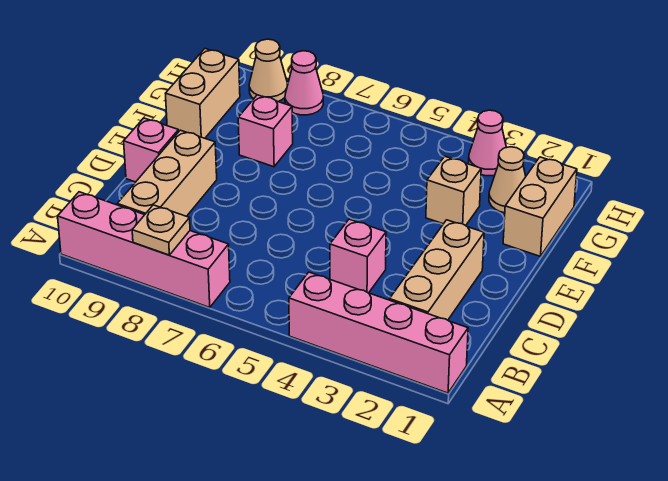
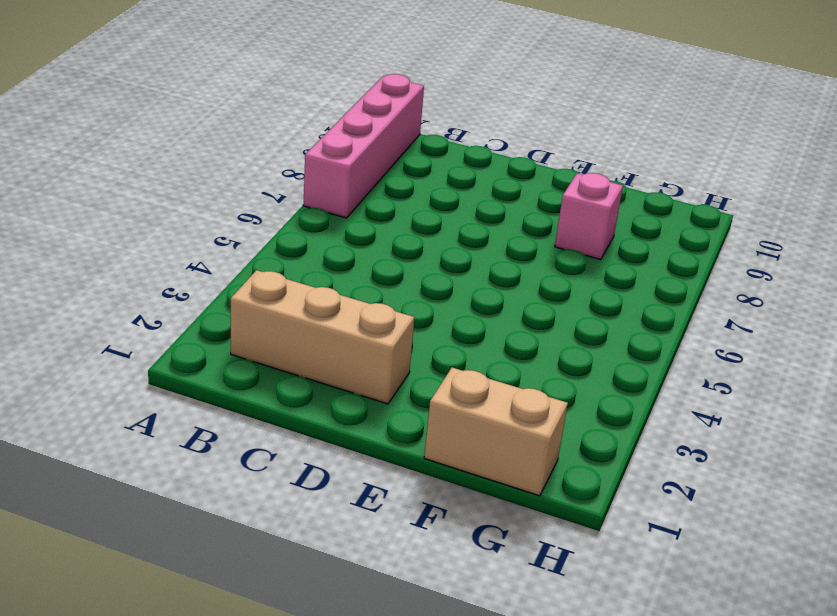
none -> pink brick A1:A4 level 1
none -> tan brick B9:D9 level 1
none -> pink brick C4 level 1

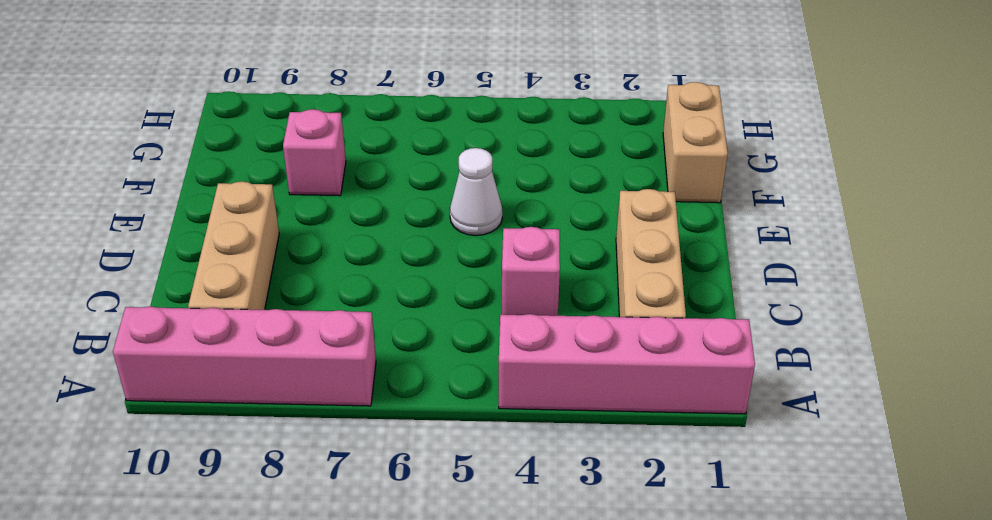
white cone E5 level 1 -> none
none -> pink brick D10 level 1
none -> tan brick F3 level 1
none -> tan brick F10:G10 level 1

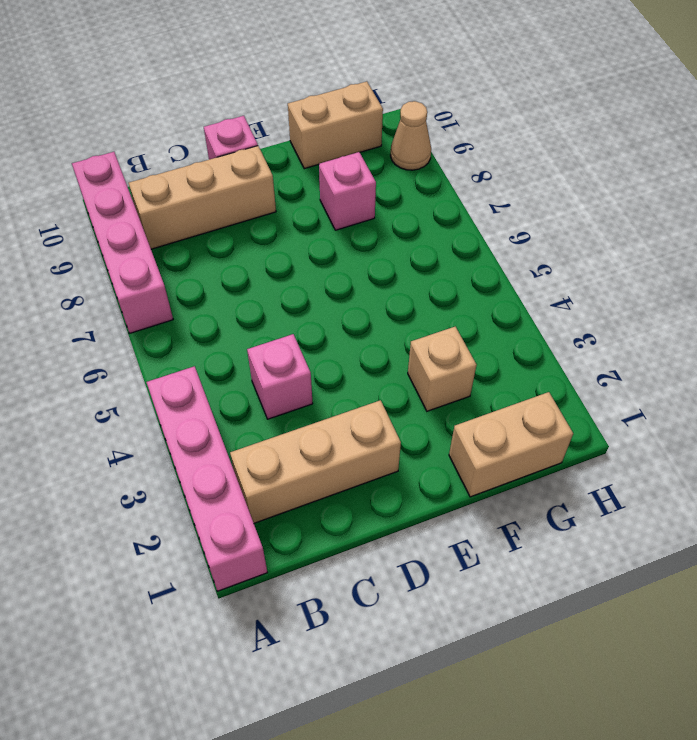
none -> tan cone G2 level 1
none -> pink cone H3 level 1
none -> pink cone H8 level 1

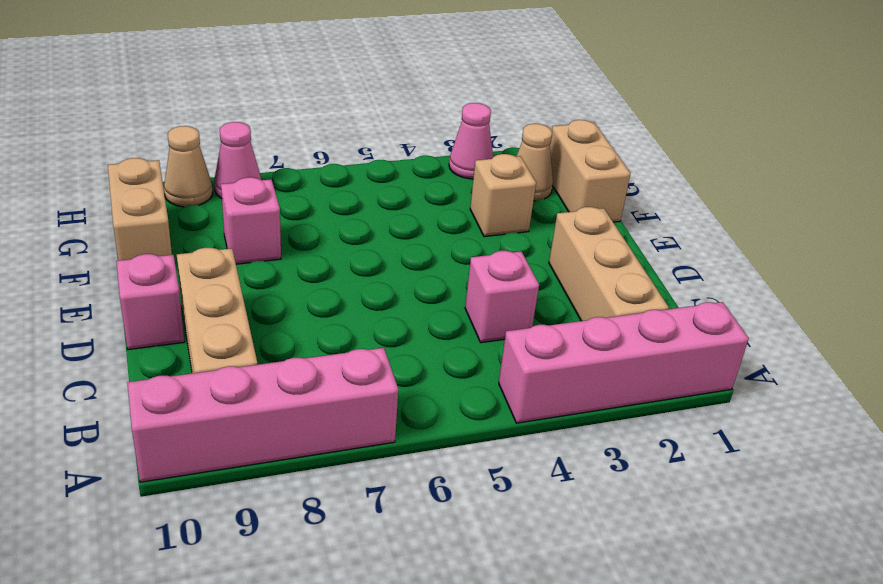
none -> tan plate A8 level 2

